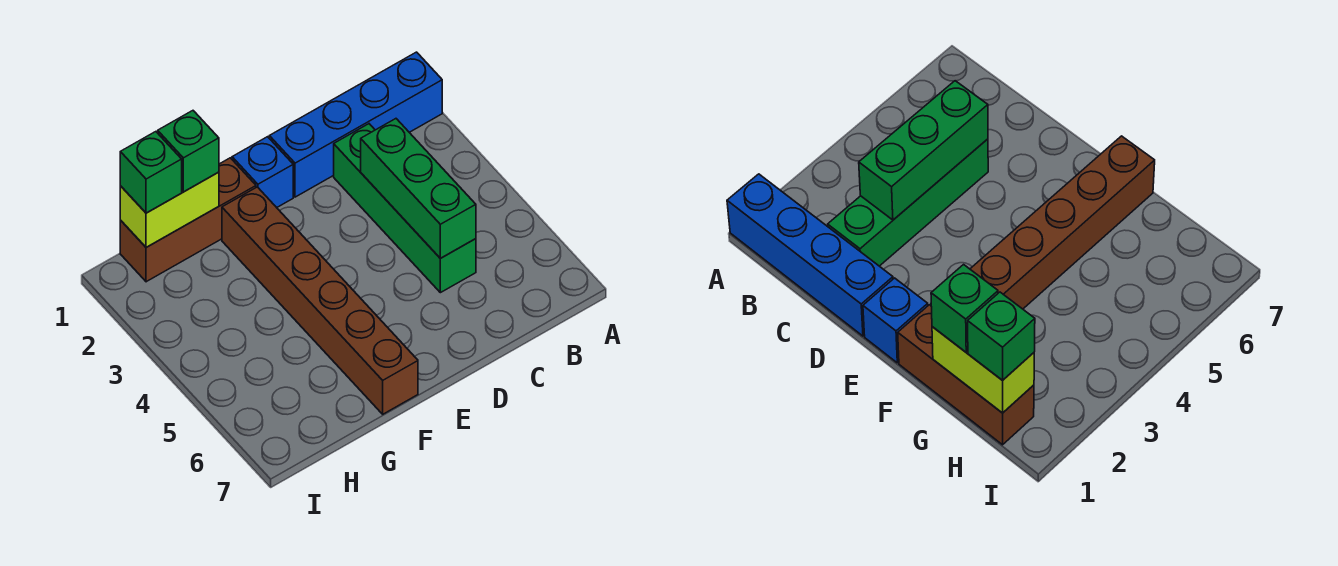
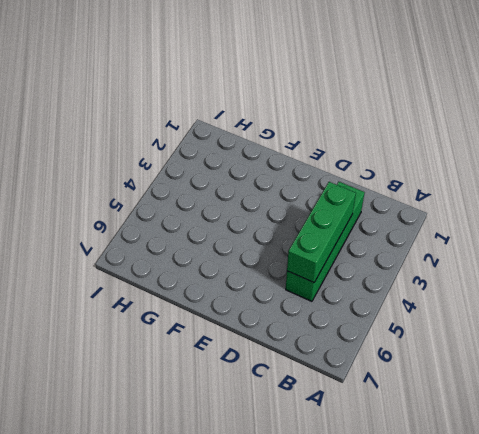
none -> blue brick A1:D1 level 1
none -> blue brick E1 level 1

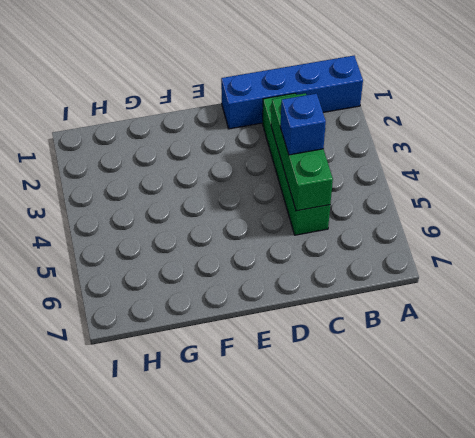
blue brick C4 level 3 -> blue brick E1 level 1
none -> brown brick F1:H1 level 1
none -> brown brick F2:F7 level 1

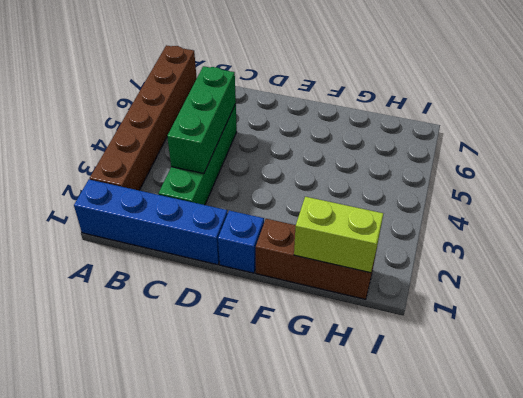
brown brick A2:A7 level 1 -> brown brick F2:F7 level 1
none -> green brick G1 level 3
none -> green brick H1 level 3

